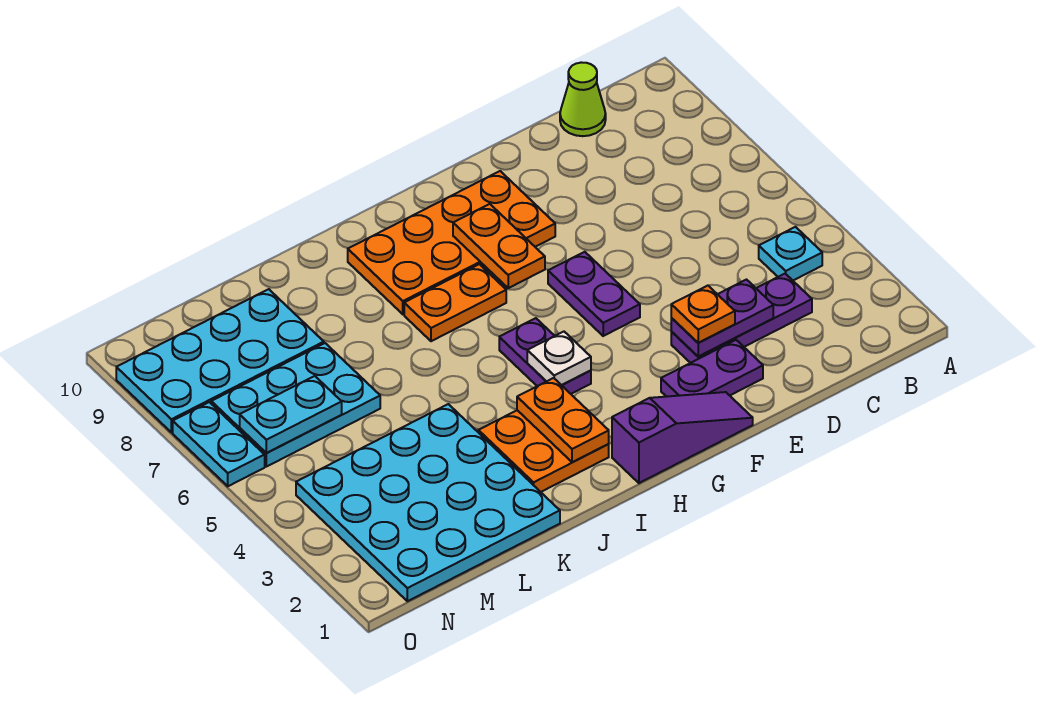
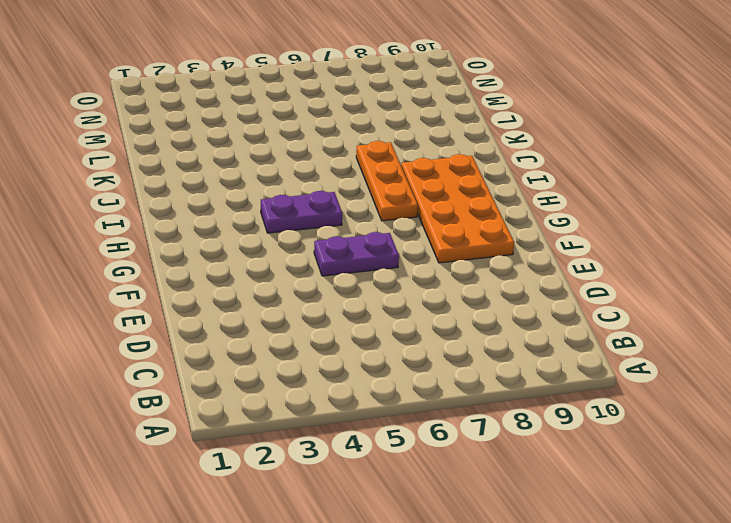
orange plate H7:J7 level 1 -> orange plate H7:I7 level 1
none -> cyan plate B4 level 1
none -> purple plate C3:E3 level 1
none -> lime cone C10 level 1

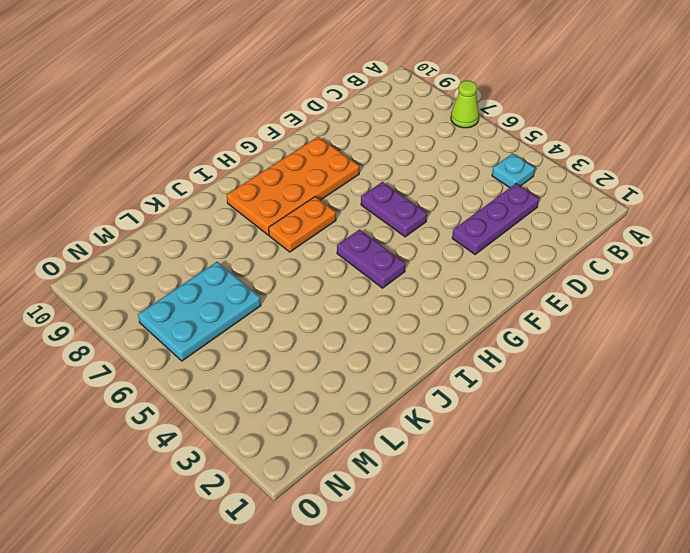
lime cone A7 level 1 -> lime cone C10 level 1
none -> purple plate E2:F2 level 1
none -> purple slope F1:H1 level 1 top H
none -> orange plate I2:J3 level 1

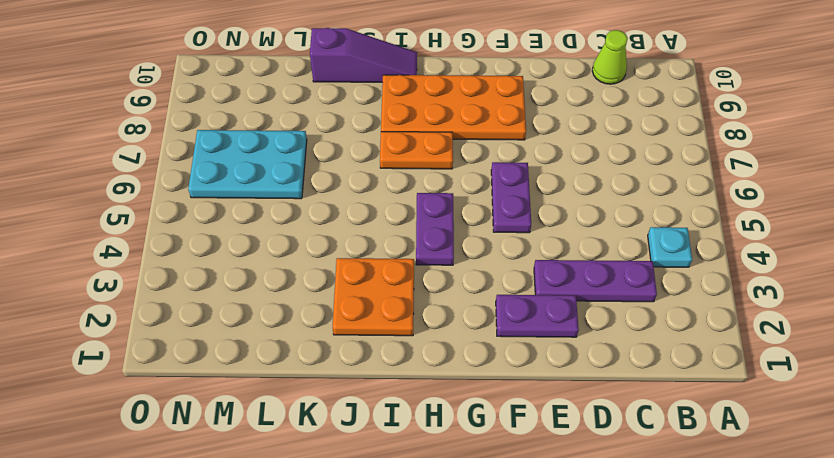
purple slope I10:K10 level 1 top K -> purple slope F1:H1 level 1 top H
none -> cyan plate K1:N4 level 1
none -> cyan plate L8:O9 level 1
none -> cyan plate O6:O7 level 1

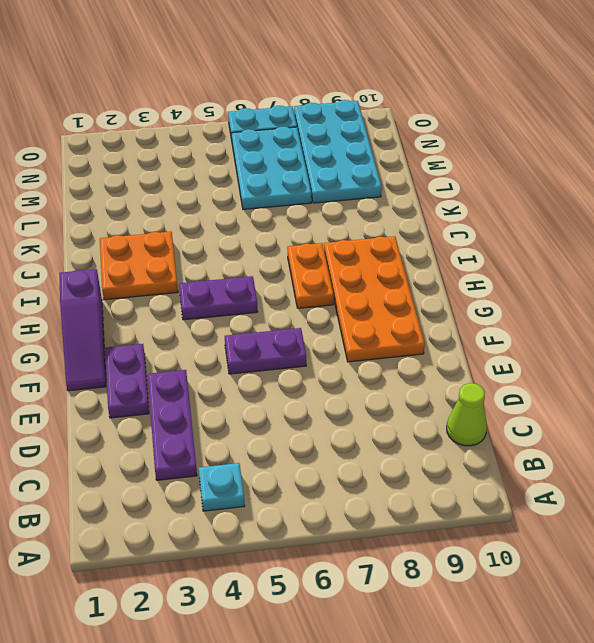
none -> cyan plate K1:N4 level 1
none -> purple plate D3:E3 level 2
none -> orange plate G7:G8 level 2

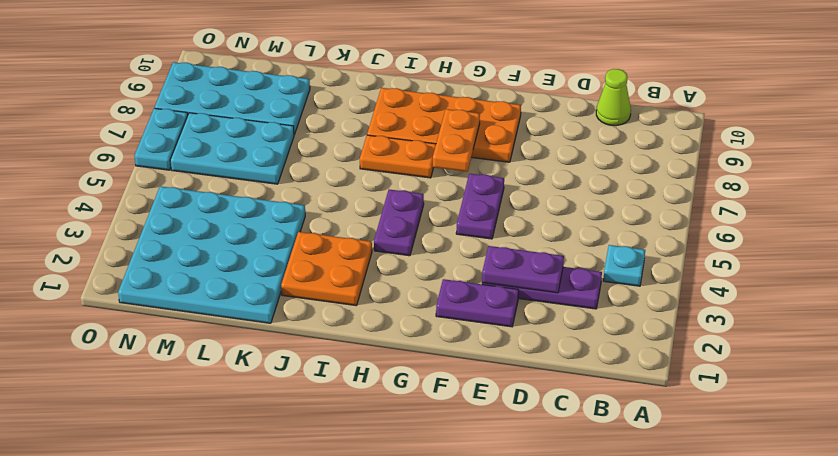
none -> purple slope F1:H1 level 1 top H
none -> white plate H4 level 2
none -> orange plate I2:I3 level 2

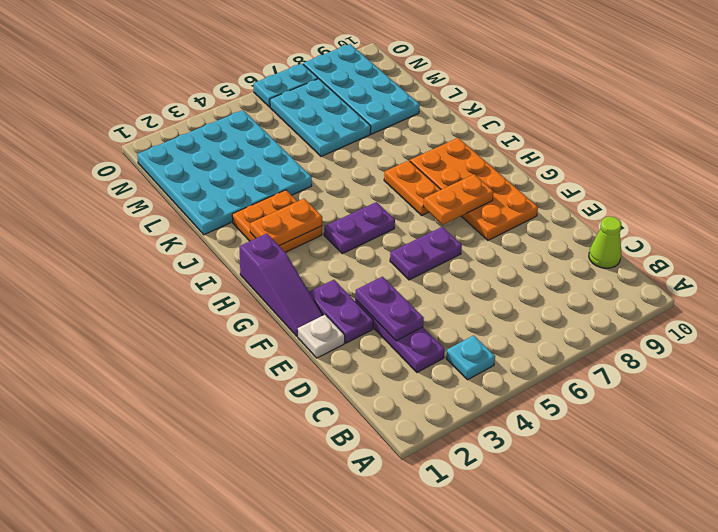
white plate E1 level 1 -> white plate H4 level 2
none -> cyan plate M6:N6 level 2
none -> orange plate E3 level 3

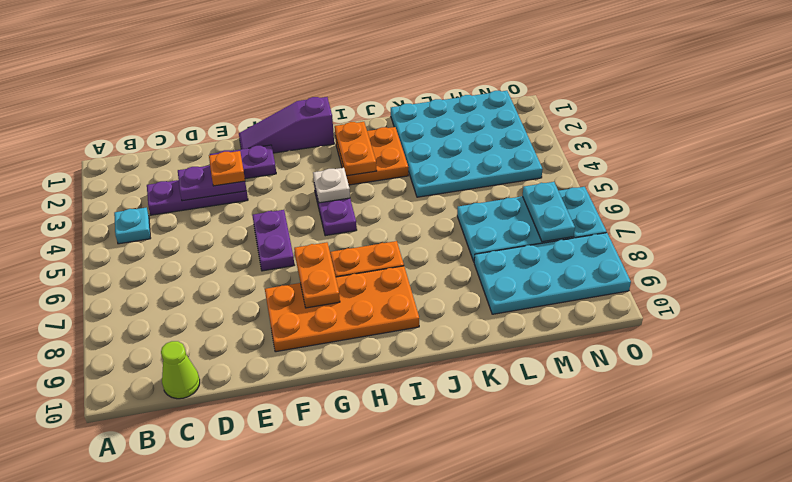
cyan plate N6:N7 level 2 -> cyan plate M6:N6 level 2

